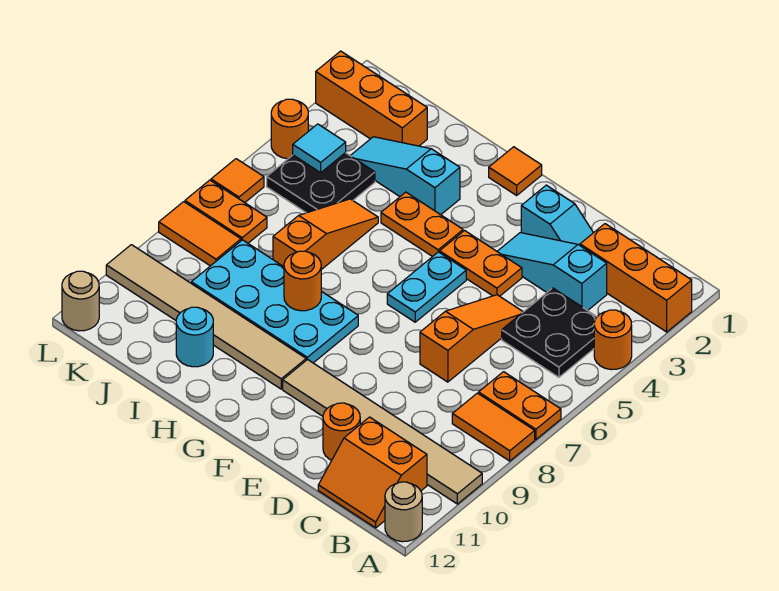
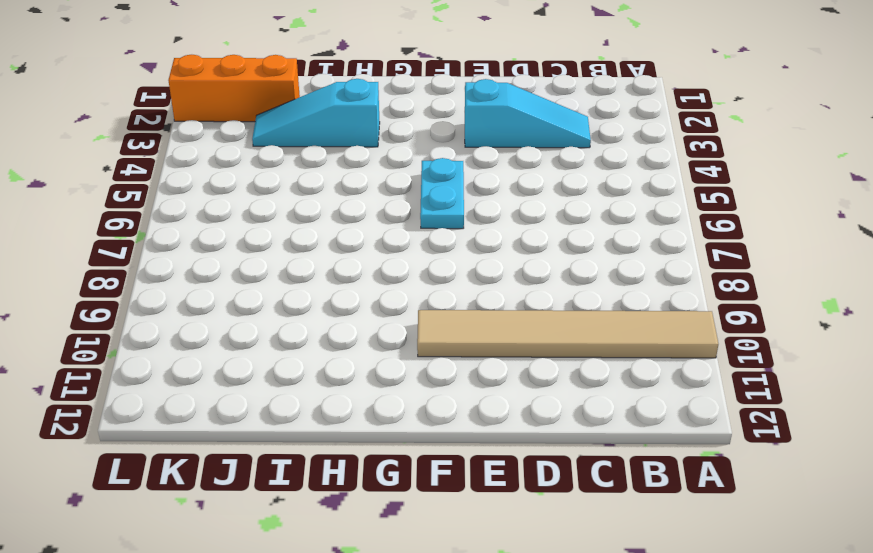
cyan slope C3:E3 level 1 top E -> cyan slope C3:E3 level 1 top C
none -> orange brick A2:C2 level 1
none -> orange round brick A4 level 1
none -> orange plate A7:B7 level 1
none -> orange tile A8:B8 level 1

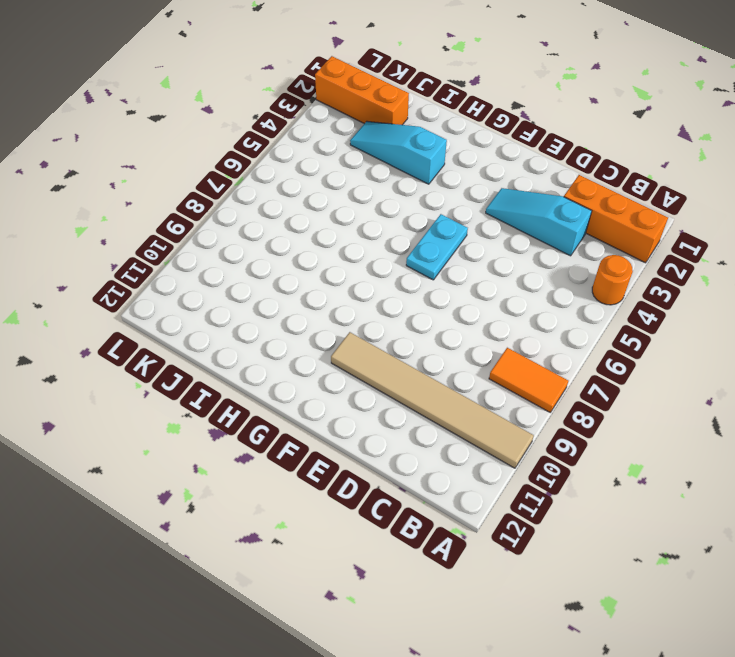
none -> orange plate A7:B7 level 1
none -> tan round brick A12 level 1
none -> black plate B4:C5 level 1
none -> orange slope B11:C12 level 1 top 11

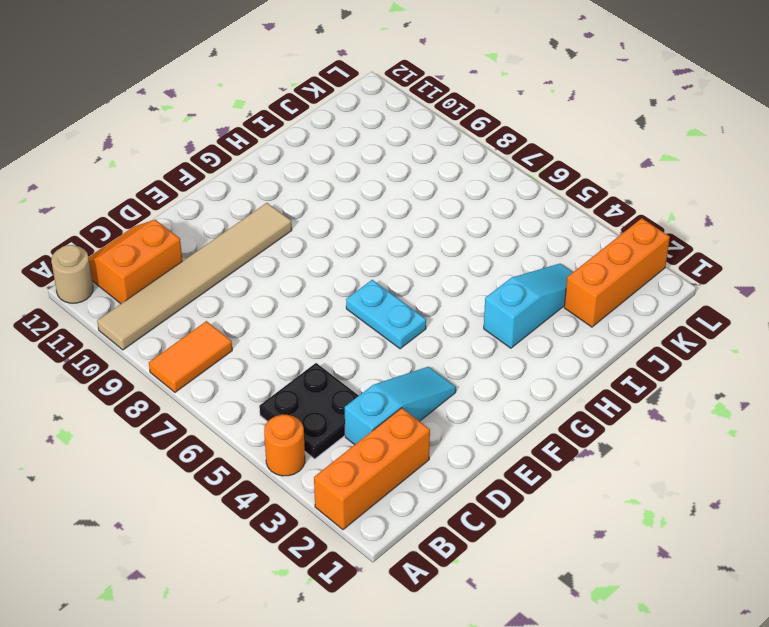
none -> orange plate A7:B7 level 1
none -> cyan slope D2:E2 level 1 top E
none -> orange slope D5:D7 level 1 top 7
none -> orange round brick D11 level 1

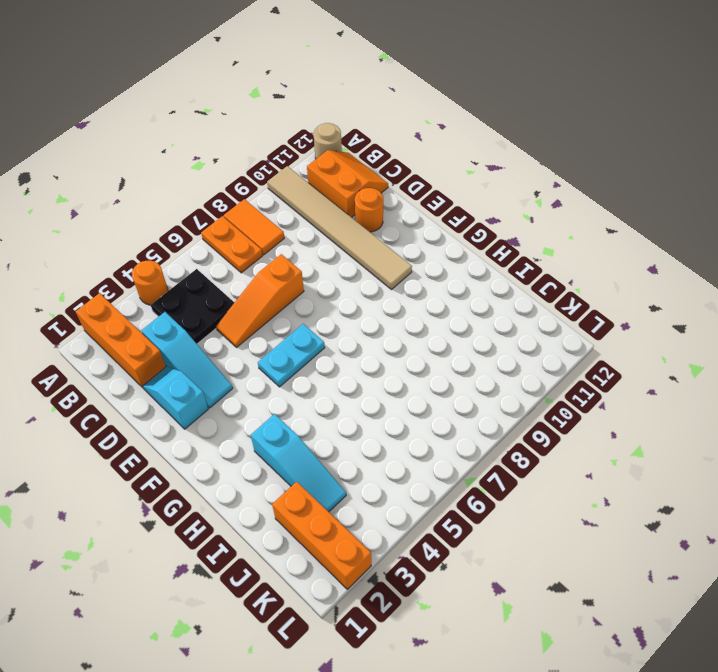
none -> orange plate E4:F4 level 1
none -> orange tile G1 level 1
none -> orange plate G4:H4 level 1
none -> cyan plate G8:J9 level 1

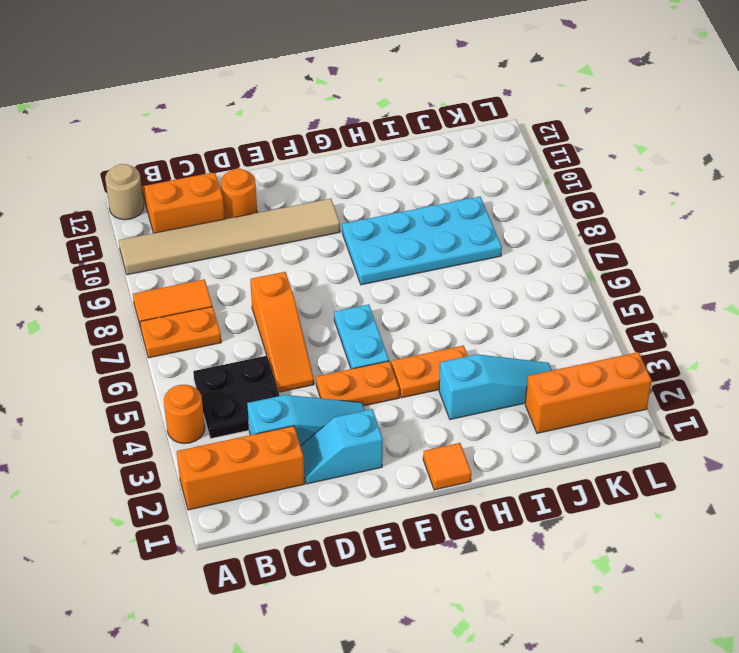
none -> tan tile G10:L10 level 1
none -> orange slope I5:I7 level 1 top 7
none -> cyan round brick I11 level 1
none -> black plate J4:K5 level 1

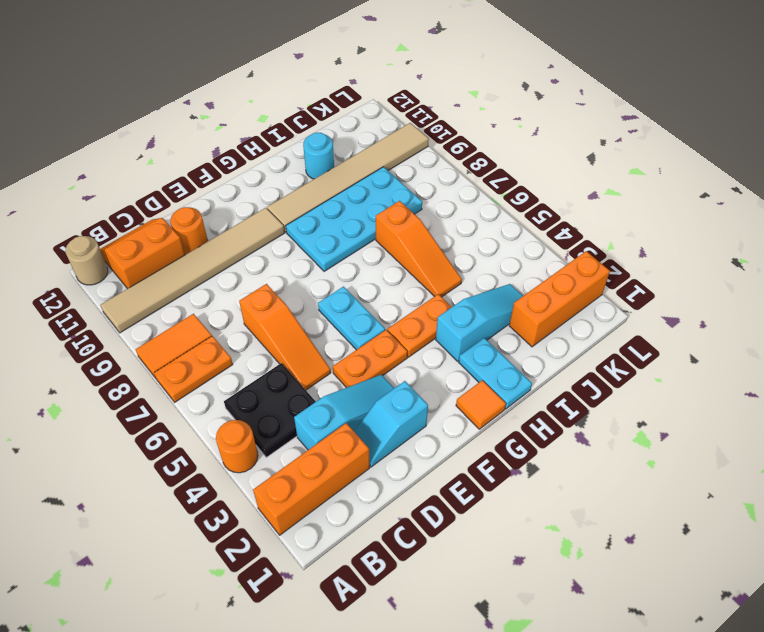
cyan plate H1:H2 level 1 -> none
none -> black plate J4:K5 level 1
none -> orange plate K7:L7 level 1
none -> orange tile K8:L8 level 1
none -> orange round brick L4 level 1

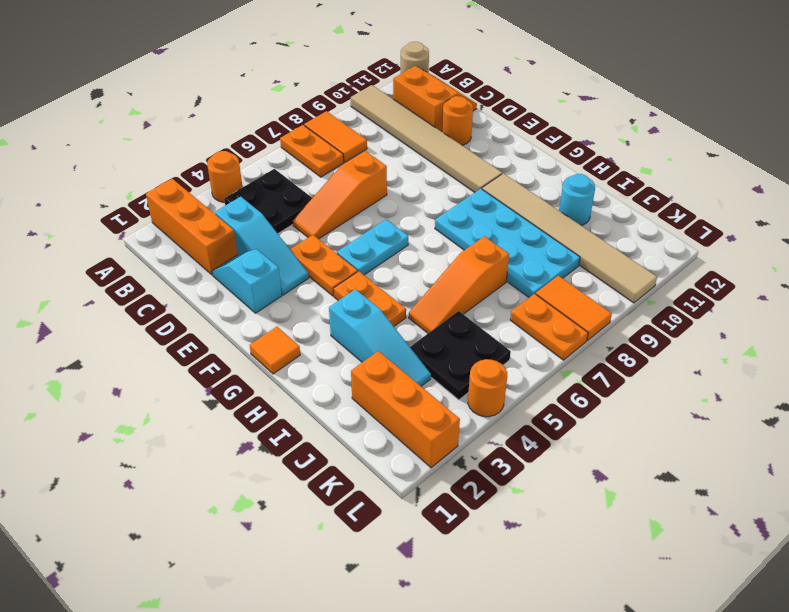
none -> orange tile L6 level 1
none -> tan round brick L12 level 1
none -> orange round brick H8 level 2
none -> cyan tile K4 level 2

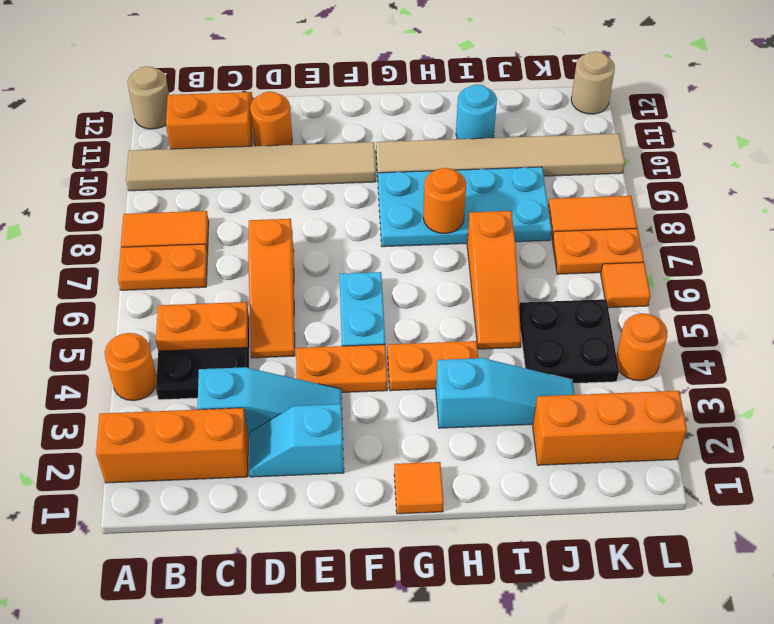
orange plate B5:C5 level 2 -> none
none -> cyan tile K4 level 2

